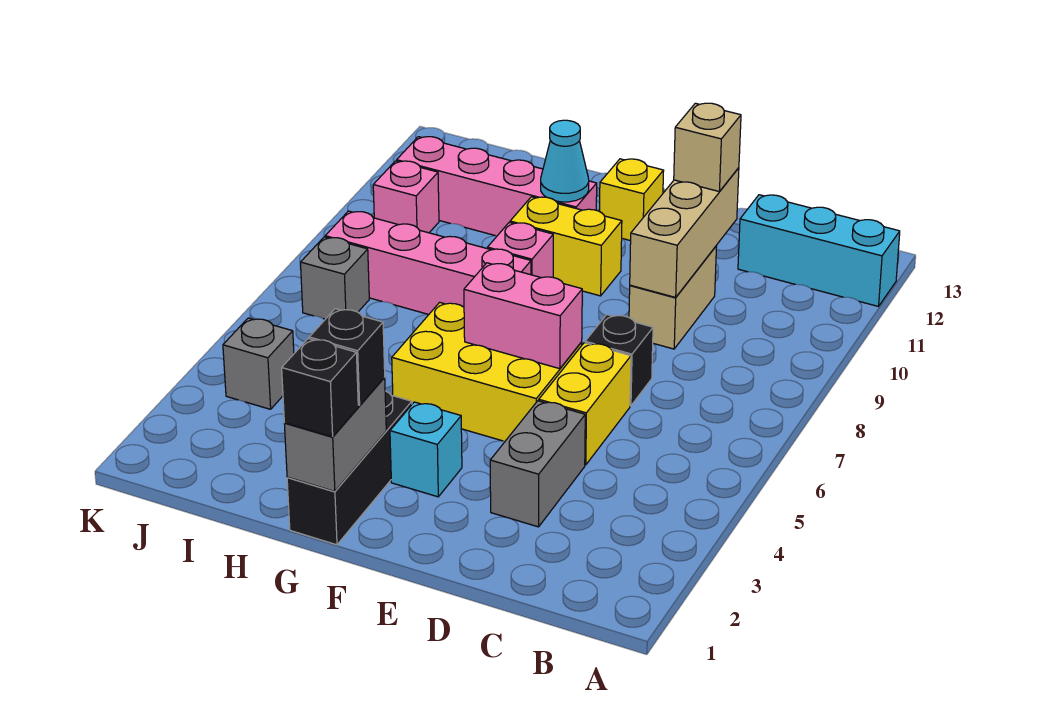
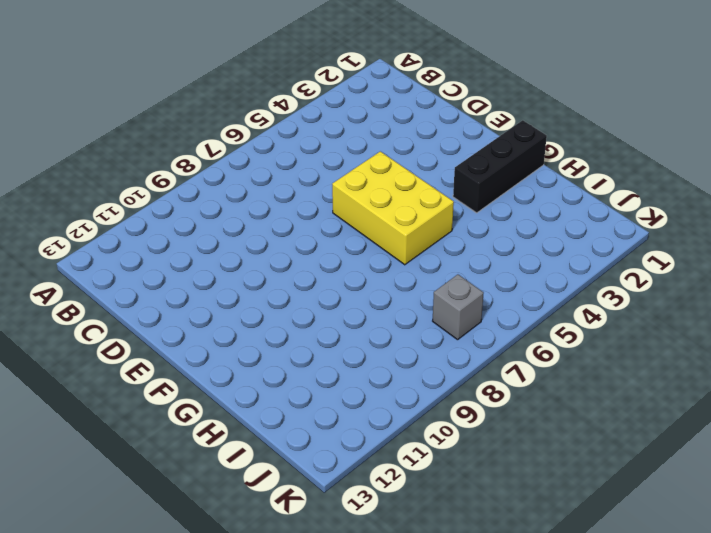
none -> cyan brick A12:C12 level 1
none -> grey brick D3:D4 level 1
none -> yellow brick D5:D6 level 1

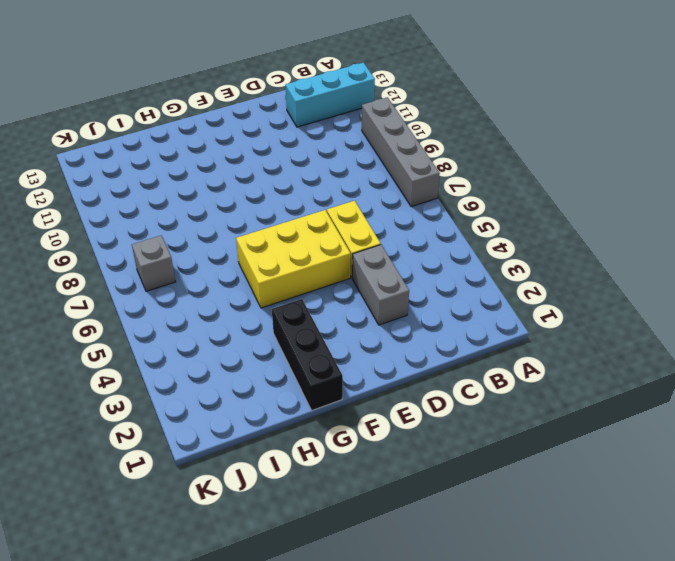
grey brick A7:A10 level 1 -> none
none -> black brick D7 level 1
none -> tan brick D9:D10 level 1
none -> cyan brick F3 level 1

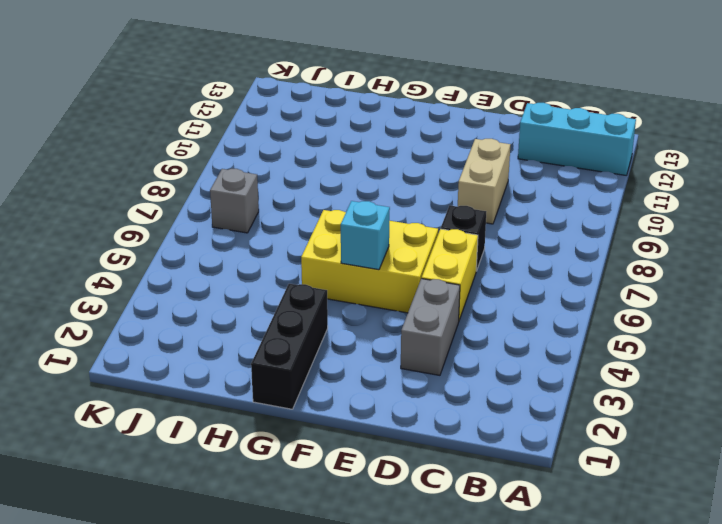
cyan brick F5 level 2 -> cyan brick F3 level 1
none -> yellow brick F10:G10 level 1
none -> yellow brick F12 level 1
none -> pink brick G8:J8 level 1

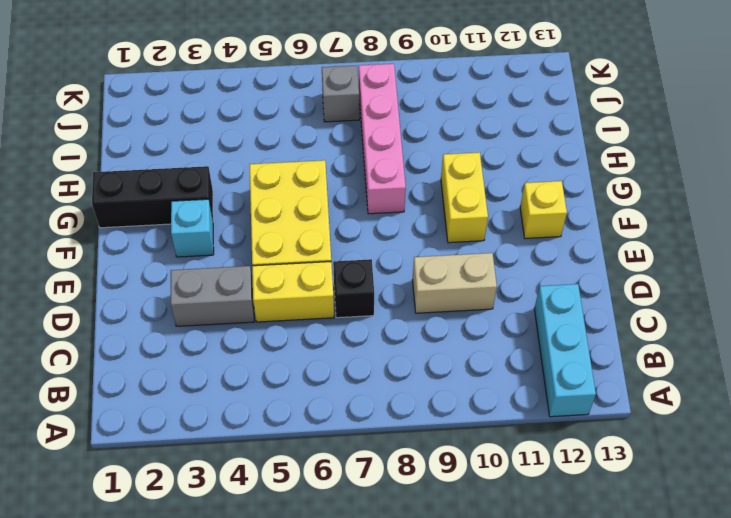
none -> pink brick G9 level 1
none -> pink brick G11:J11 level 1
none -> grey brick J4 level 1

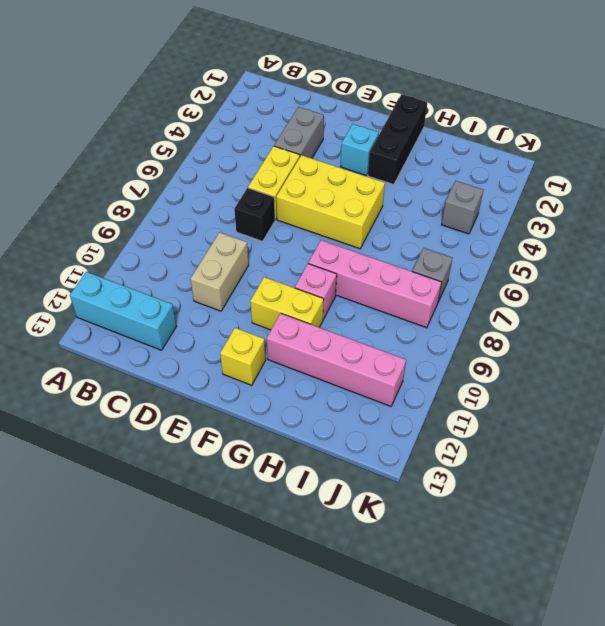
none -> pink brick J10 level 1
none -> tan brick D9:D11 level 2
none -> pink brick E6:F6 level 2

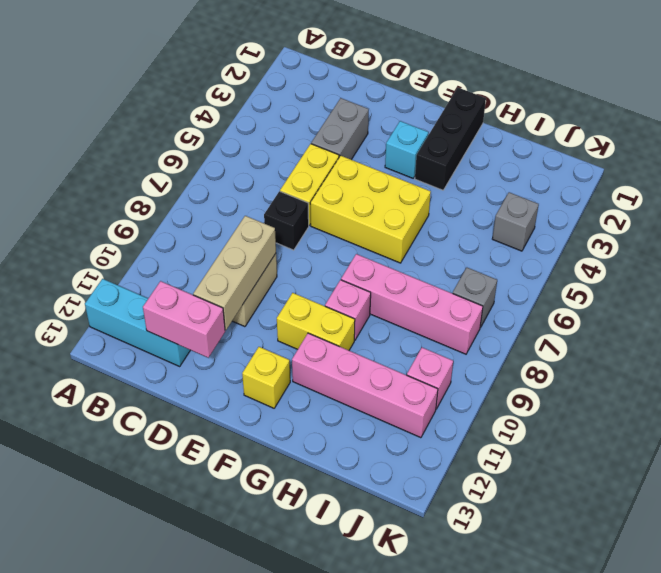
pink brick C12:D12 level 2 -> pink brick E6:F6 level 2
none -> grey brick G1:G2 level 2
none -> cyan cone G11 level 2
none -> tan brick D11 level 3

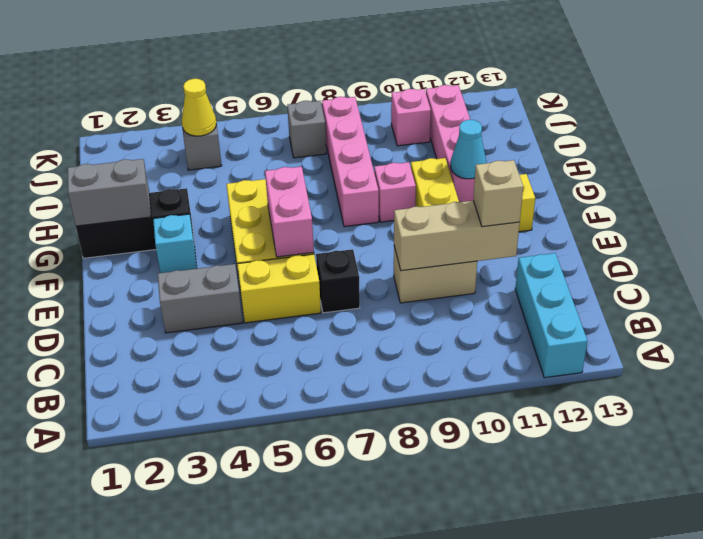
yellow cone J4 level 2 -> none
none -> black brick G1 level 3
none -> black brick G2 level 3

